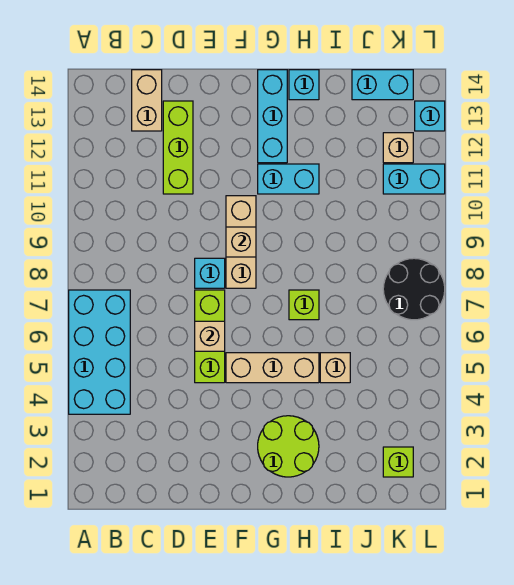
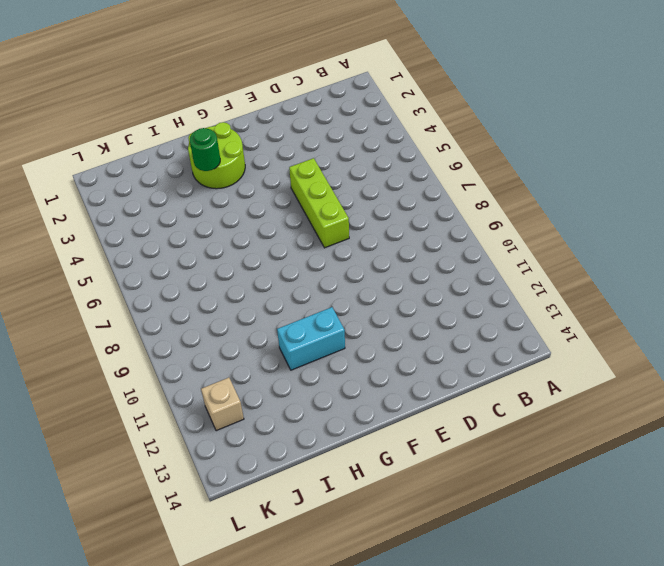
green round brick H3 level 2 -> none
none -> cyan brick A4:B7 level 1
none -> tan brick C13:C14 level 1
none -> lime brick D11:D13 level 1

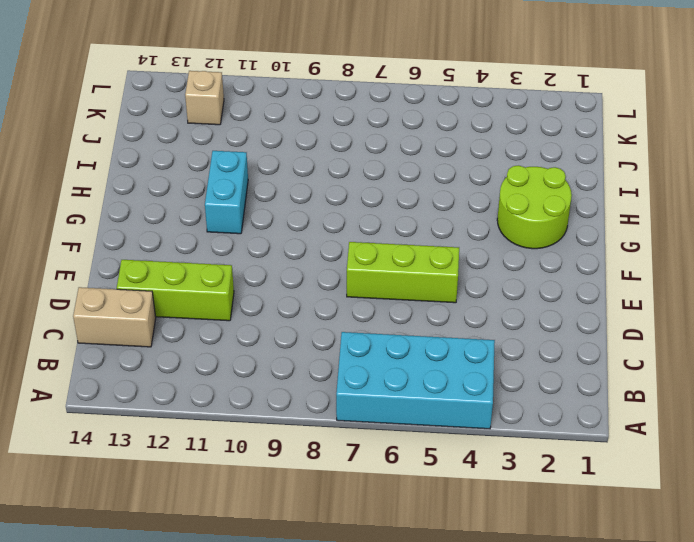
none -> cyan brick E8 level 1
none -> tan brick F5:H5 level 1
none -> tan brick F8:F10 level 1

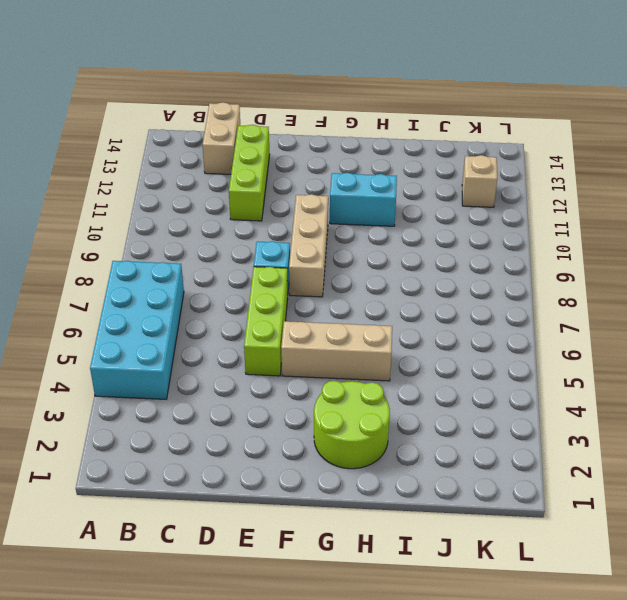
none -> cyan brick G12:G14 level 1
none -> lime brick H7 level 1
none -> cyan brick H14 level 1

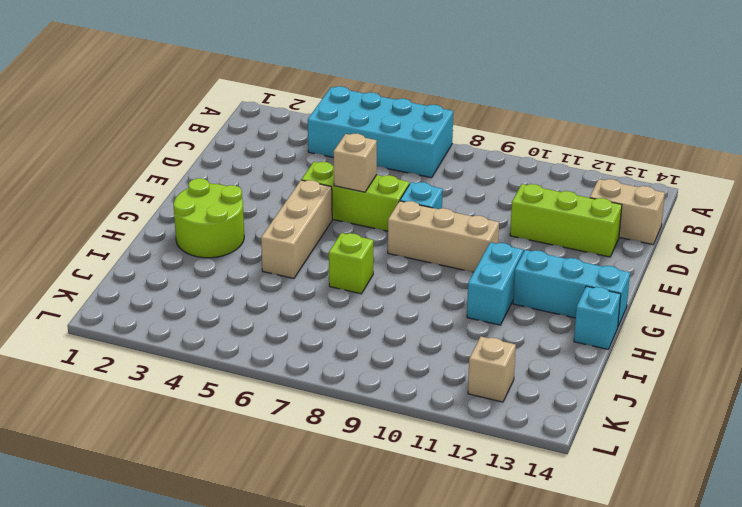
none -> tan brick I5 level 1
none -> cyan brick J14:K14 level 1
none -> lime brick K2 level 1

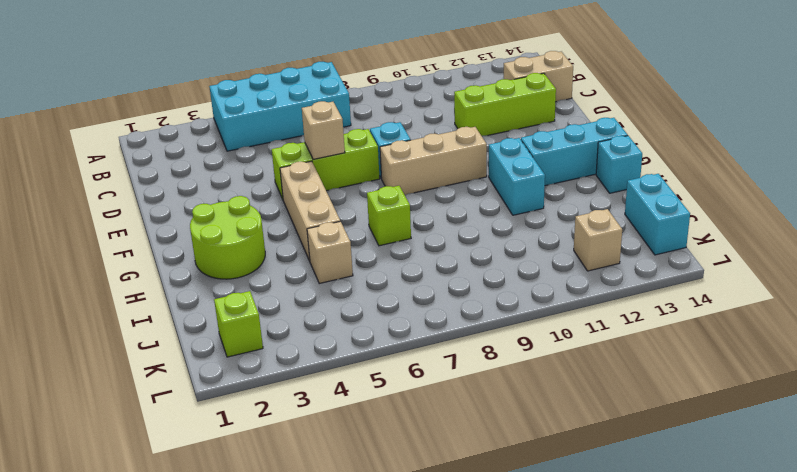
none -> black round brick K7:L8 level 1
none -> cyan brick K11:L11 level 1
none -> cyan brick L13 level 1

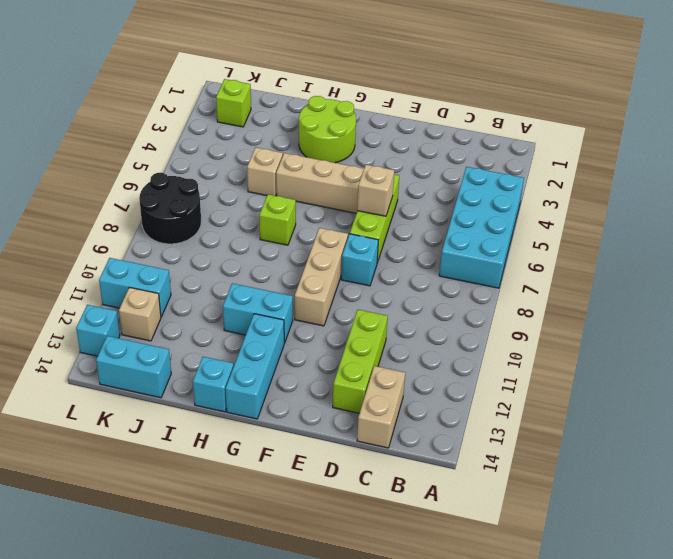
none -> tan brick F9 level 2

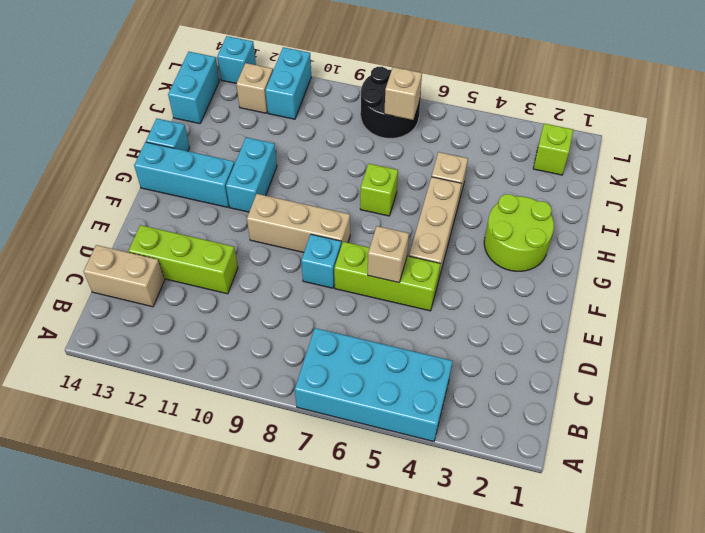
tan brick K7 level 2 -> tan brick F9 level 2

